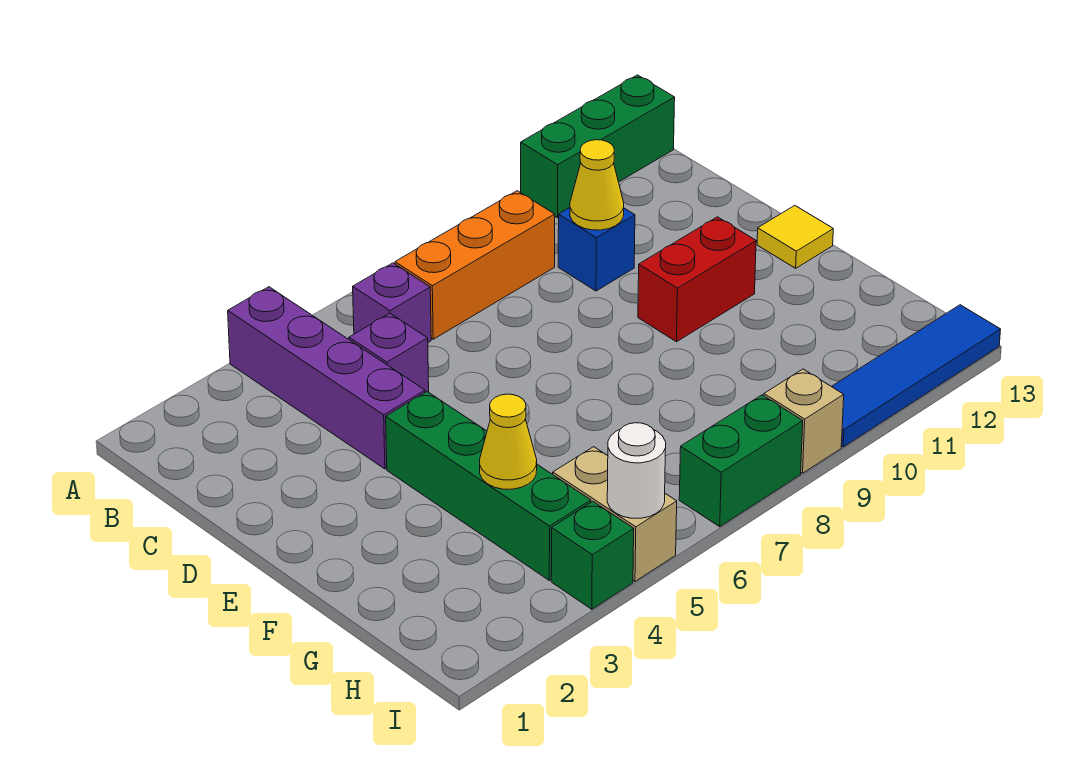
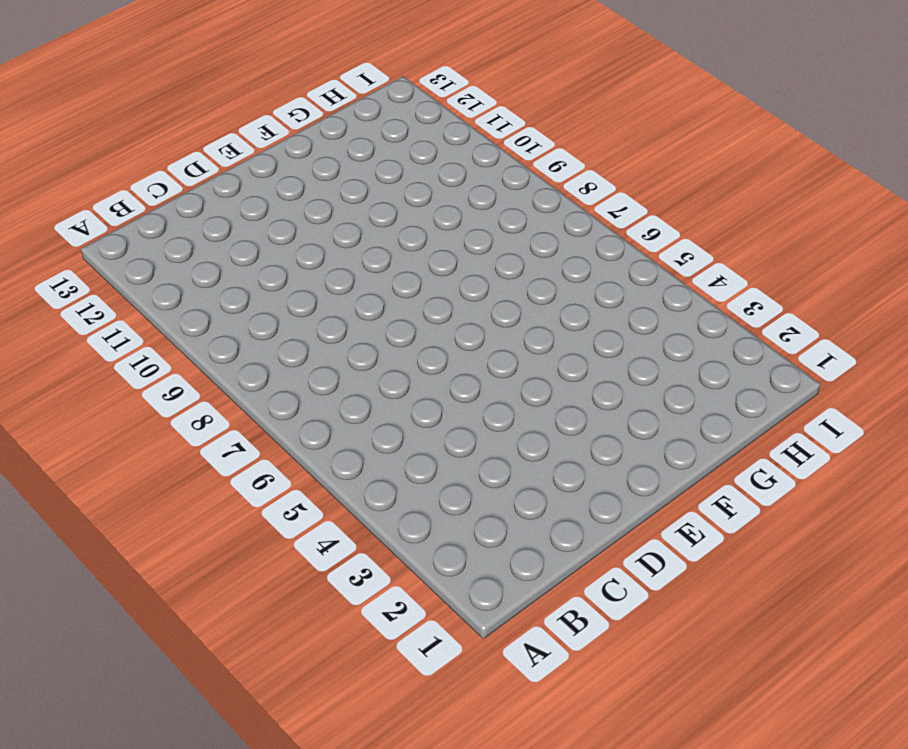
none -> purple brick A4:D4 level 1
none -> green brick A11:A13 level 1
none -> purple brick B6 level 1

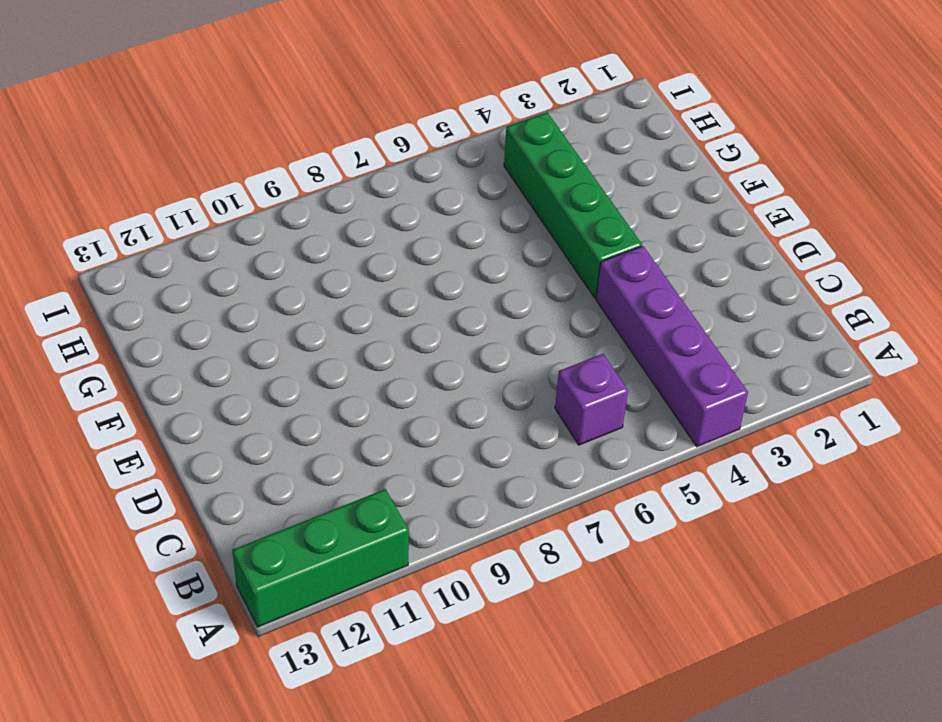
none -> orange brick B7:B9 level 1
none -> purple brick C5 level 1
none -> blue brick C10 level 1

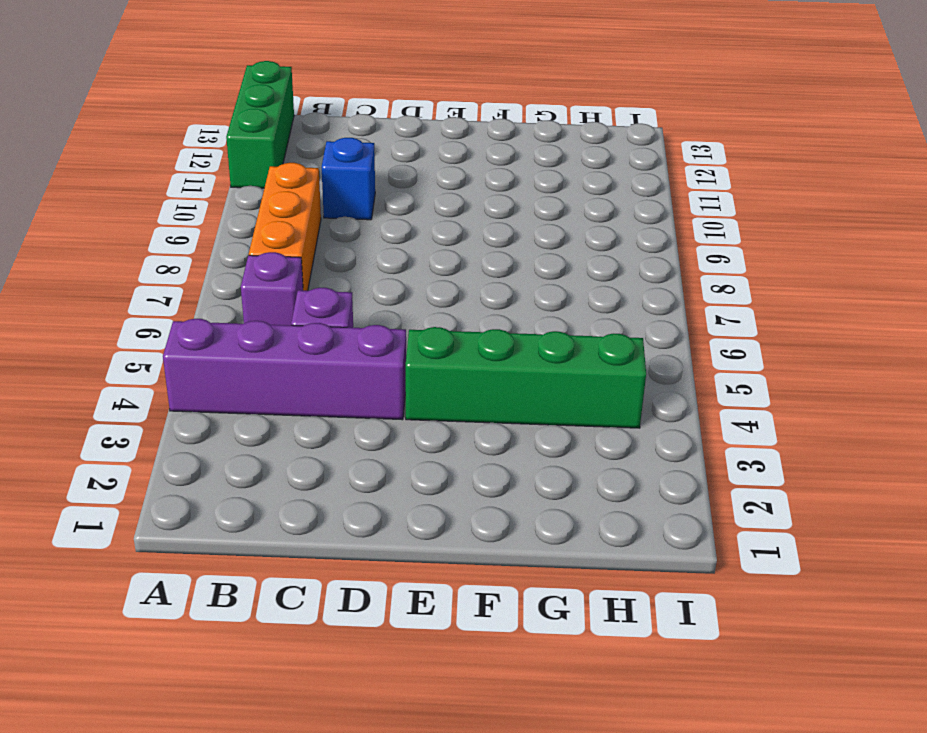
none -> red brick E10:E11 level 1
none -> yellow tile E13 level 1
none -> tan brick H5:I5 level 1

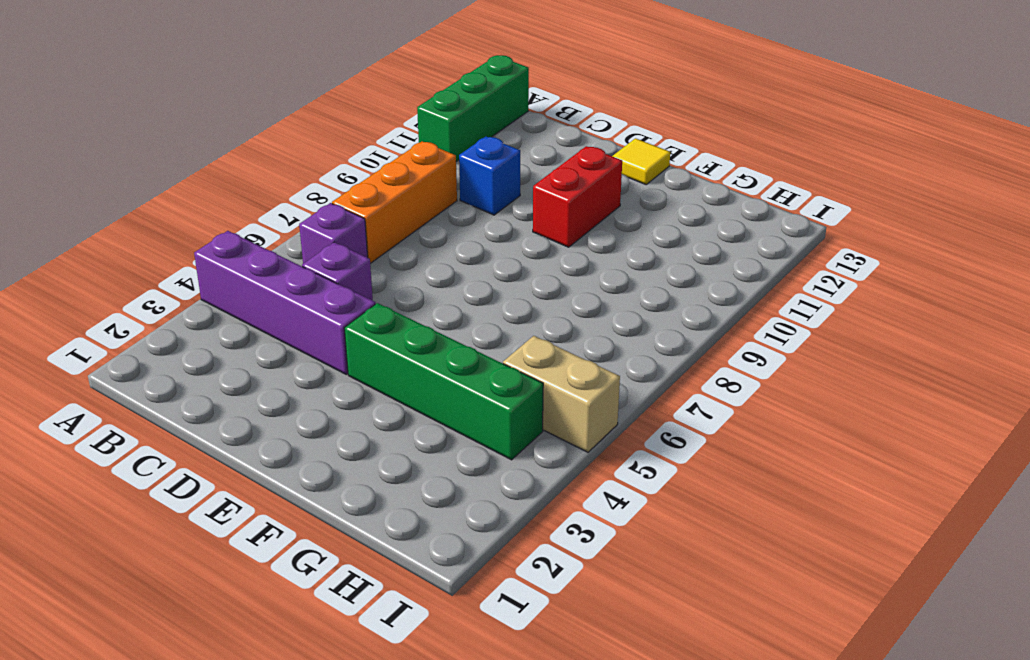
none -> green brick I4 level 1
none -> green brick I7:I8 level 1
none -> tan brick I9 level 1

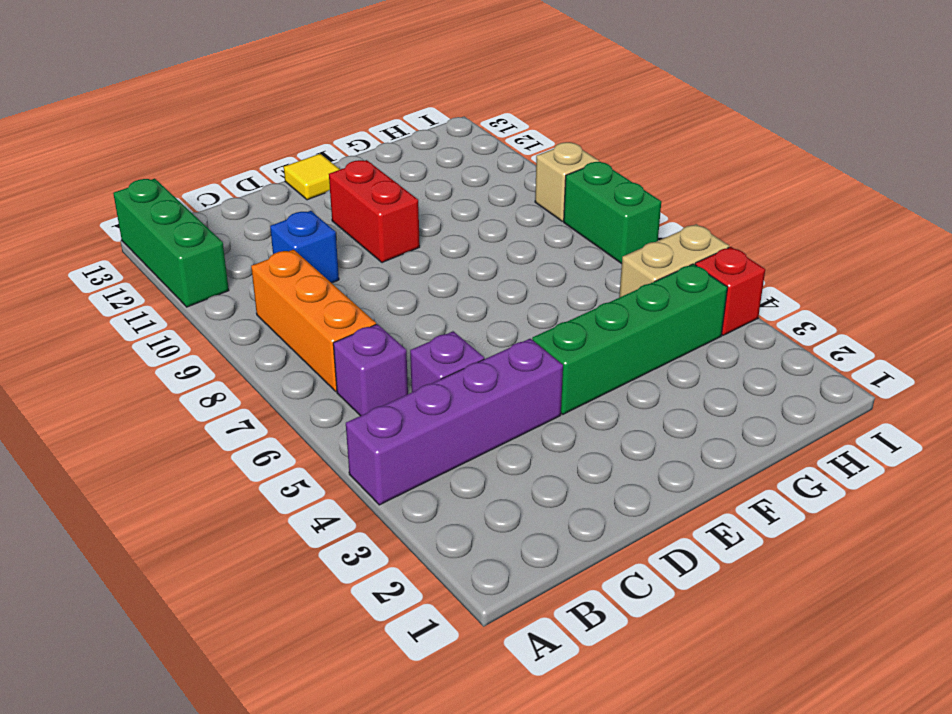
red brick I4 level 1 -> green brick I4 level 1
none -> blue tile I10:I13 level 1
none -> yellow cone C10 level 2
none -> yellow cone G4 level 2

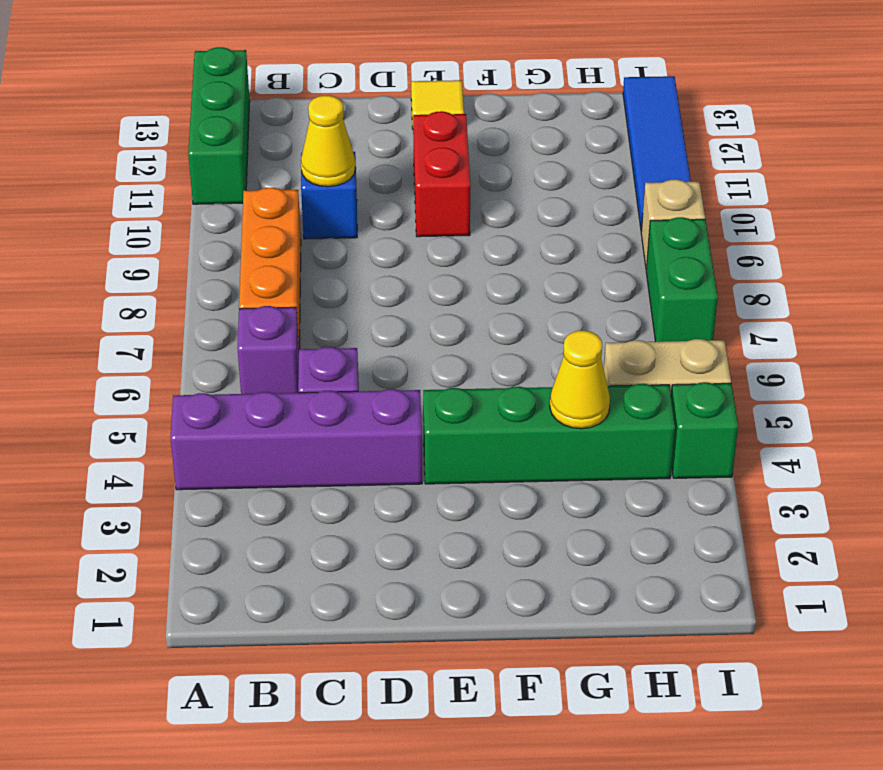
none -> white round brick I5 level 2

